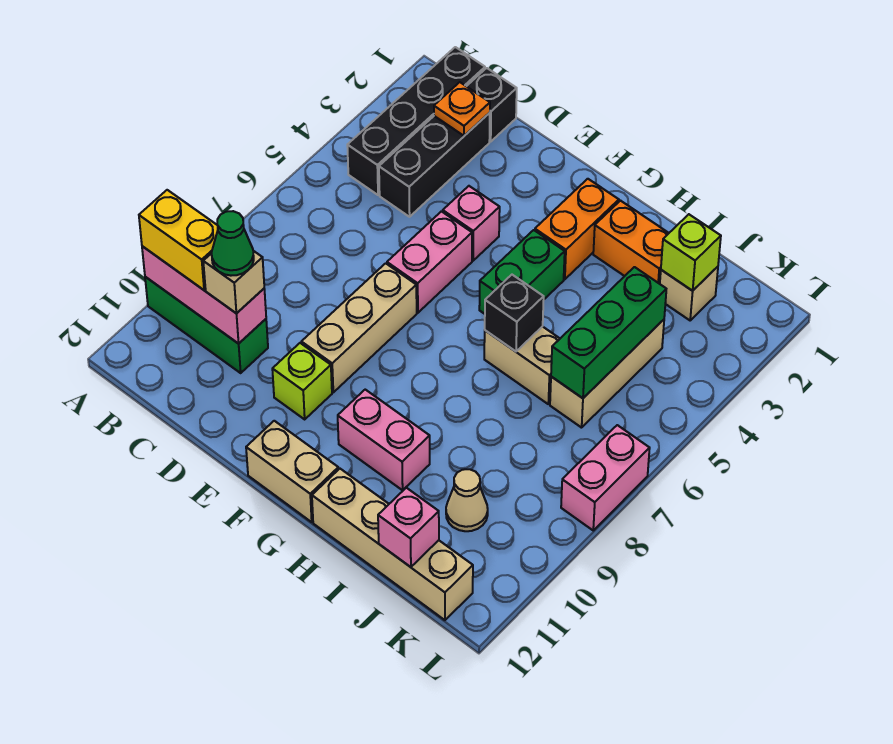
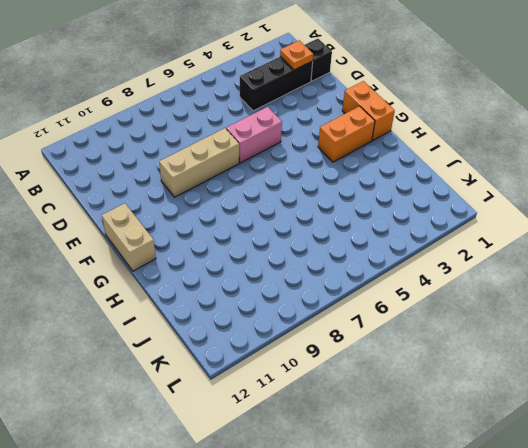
orange brick F1:G1 level 1 -> orange brick H2:I2 level 1
none -> green brick A10:C10 level 1
none -> black brick B1:B4 level 1
none -> pink brick E4 level 1

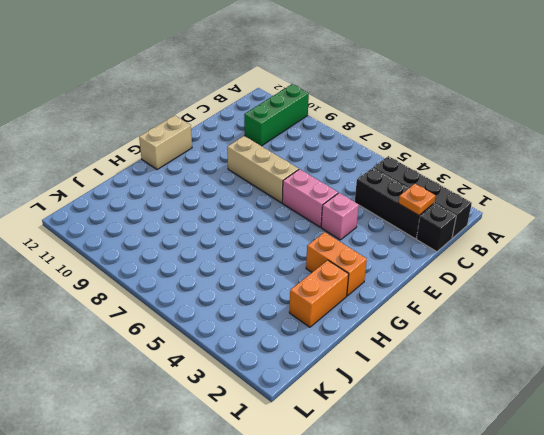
none -> lime brick E10 level 1
none -> green brick G4:G5 level 1
none -> pink brick G10:H10 level 1

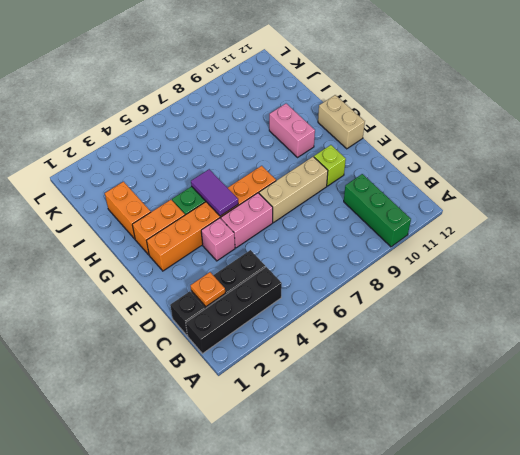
orange brick F2:F7 level 1 -> none
purple tile F5:G5 level 2 -> none
none -> tan brick H6:I6 level 1
none -> tan brick H12:K12 level 1
none -> tan brick J2 level 1

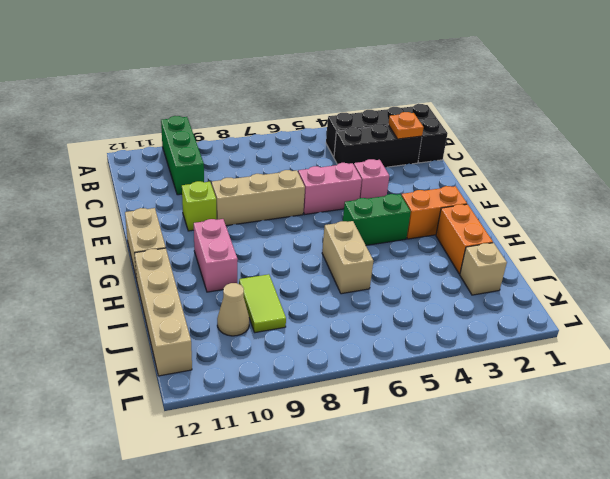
lime tile I9:J9 level 1 -> none
none -> tan brick J4:J6 level 1
none -> pink brick L7:L8 level 1
none -> pink brick A10:C10 level 2

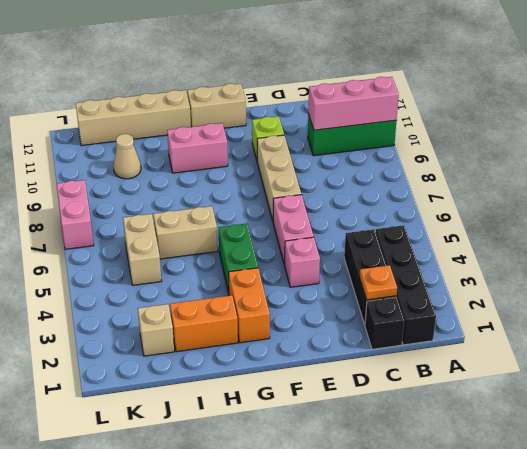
tan brick J5:J6 level 1 -> tan brick J4:J6 level 1
none -> black brick H6 level 2
none -> lime brick J2 level 2
none -> green brick J4:J6 level 2

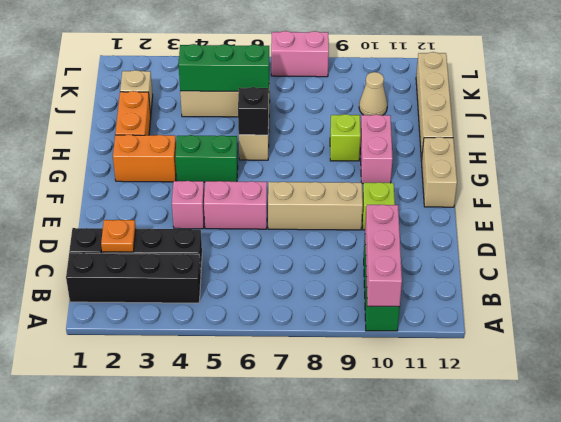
lime brick H9 level 1 -> lime brick J2 level 2
none -> pink brick J12 level 2
none -> yellow brick A10:B10 level 3
none -> tan brick C10 level 3

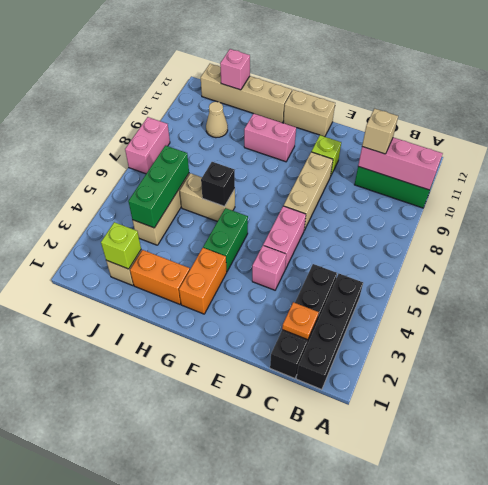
none -> yellow brick A10:B10 level 3
none -> green cone C10 level 4

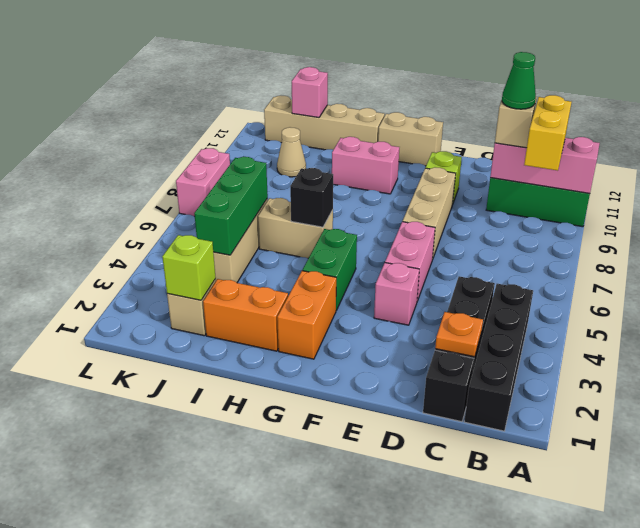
yellow brick B9:B10 level 3 -> yellow brick A10:B10 level 3

